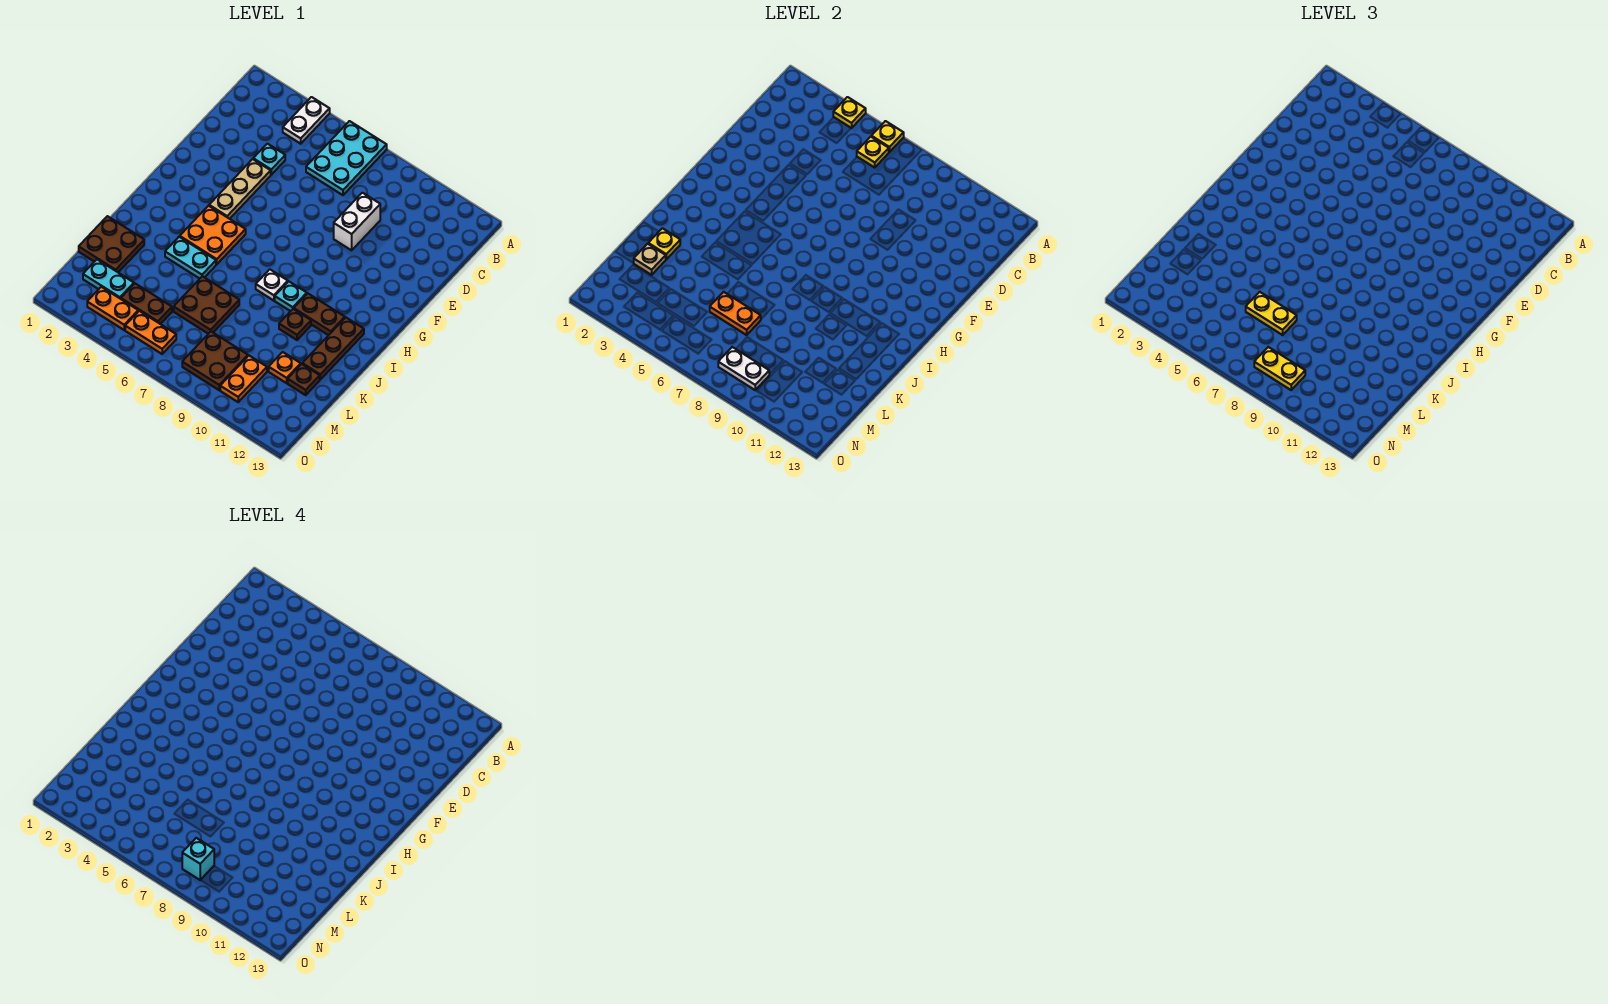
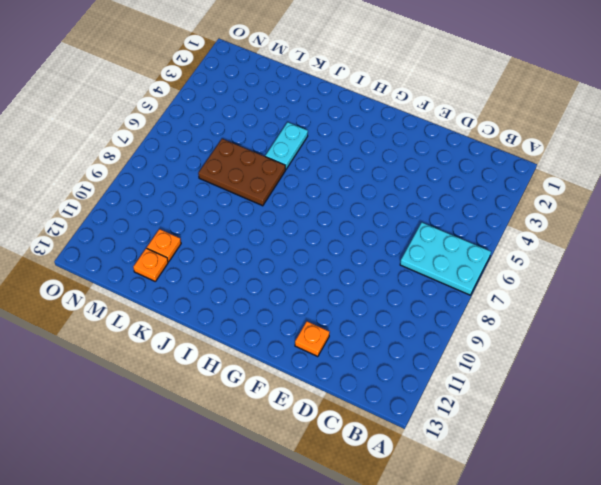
orange plate E12 level 1 -> none
brown plate J6:L7 level 1 -> brown plate K6:L7 level 1
orange plate L12 level 1 -> brown plate L12 level 1
none -> white plate A4:B4 level 1
none -> cyan plate D4 level 1
none -> white brick D9:E9 level 1
none -> tan plate E4:G4 level 1

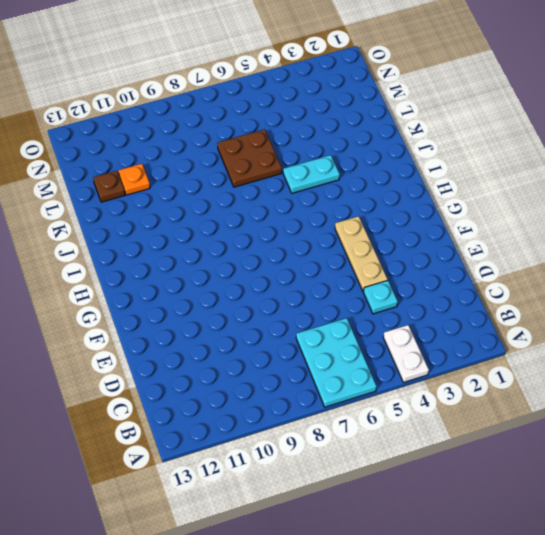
none -> white brick D9:E9 level 1
none -> orange plate H4:I5 level 1
none -> white plate I8 level 1
none -> cyan plate I9 level 1

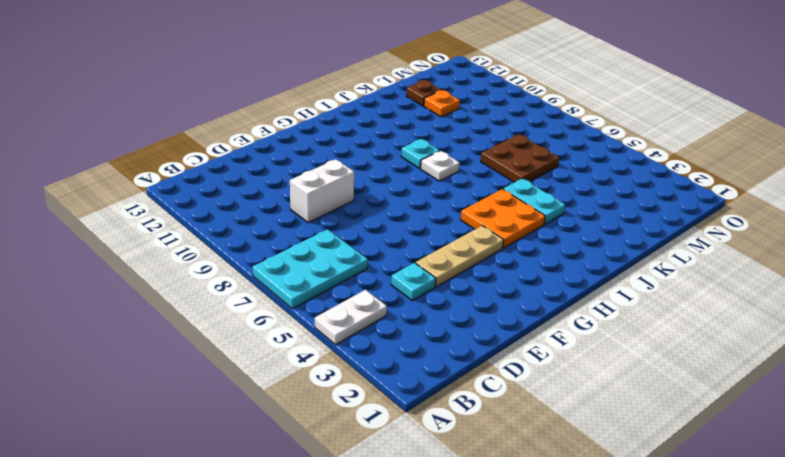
none -> brown plate I10:I11 level 1
none -> brown plate I12:K12 level 1
none -> brown plate J10 level 1
none -> brown plate K1:L2 level 1

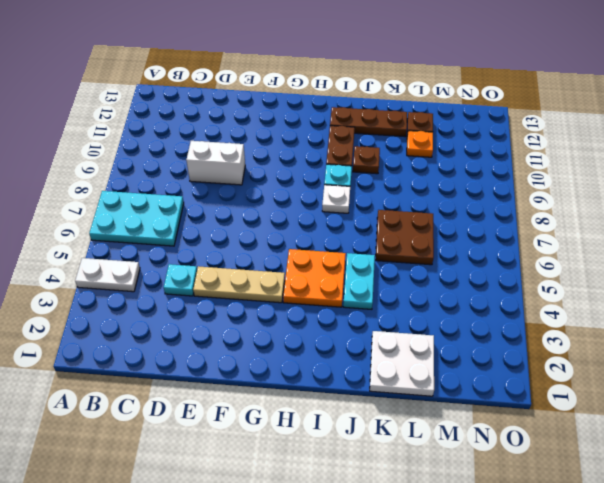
white plate K1:L2 level 1 -> brown plate K1:L2 level 1
none -> cyan plate M2:M3 level 1
none -> brown plate M4:M5 level 1
none -> brown plate M8:N9 level 1
none -> orange plate M10:N10 level 1

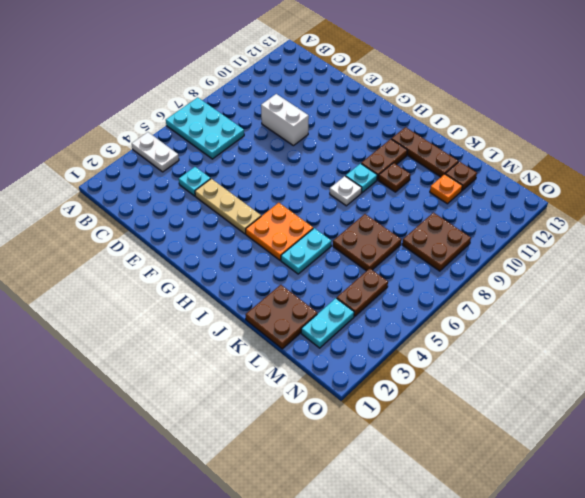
none -> orange plate M10:N10 level 1
none -> orange plate N3:N4 level 1
none -> orange plate N5:N6 level 1
none -> yellow plate A4 level 2

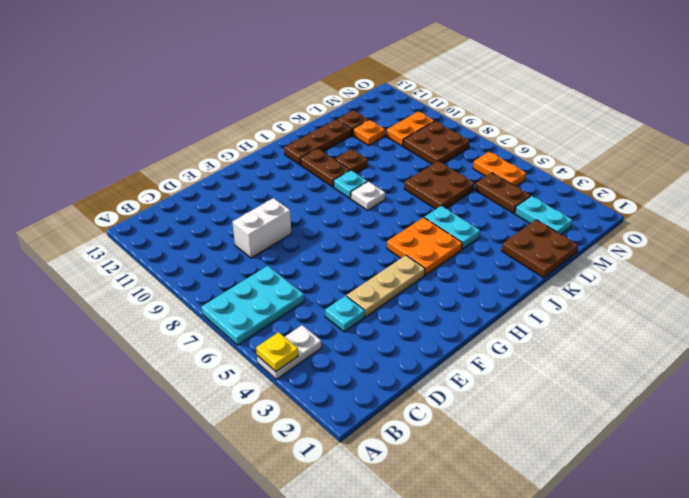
none -> orange plate N3:N4 level 1
none -> yellow plate A6 level 2
none -> yellow plate B6 level 2
none -> yellow plate K2 level 2

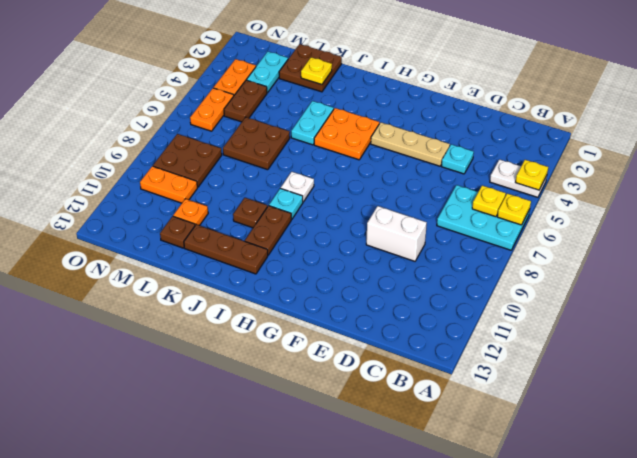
none -> tan plate L2 level 2
none -> orange plate L6:L7 level 2
none -> white plate N8:N9 level 2
none -> yellow plate L6:L7 level 3

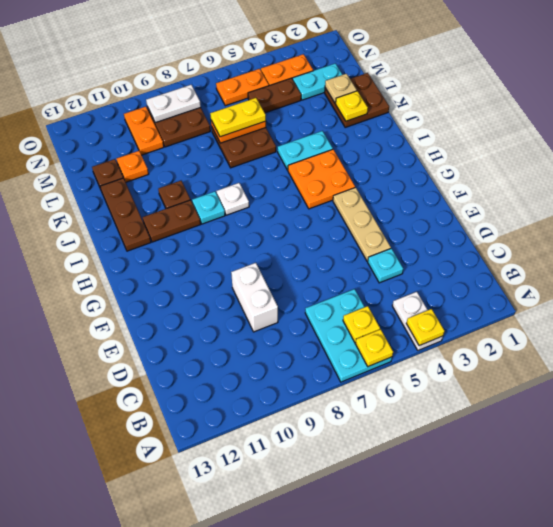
none -> yellow plate N8:N9 level 3
none -> cyan brick N8 level 4

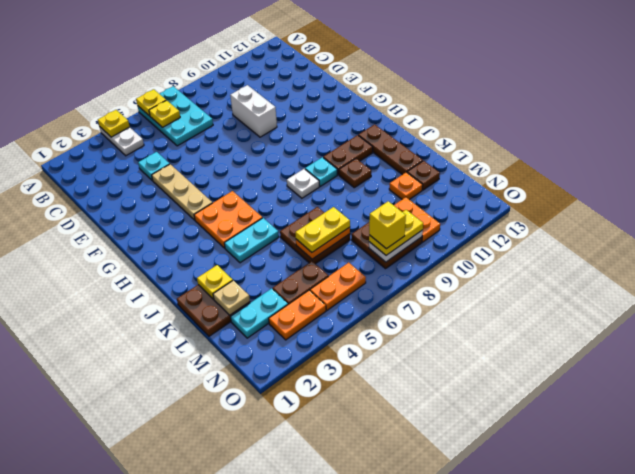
yellow brick N8 level 4 -> cyan brick N8 level 4

